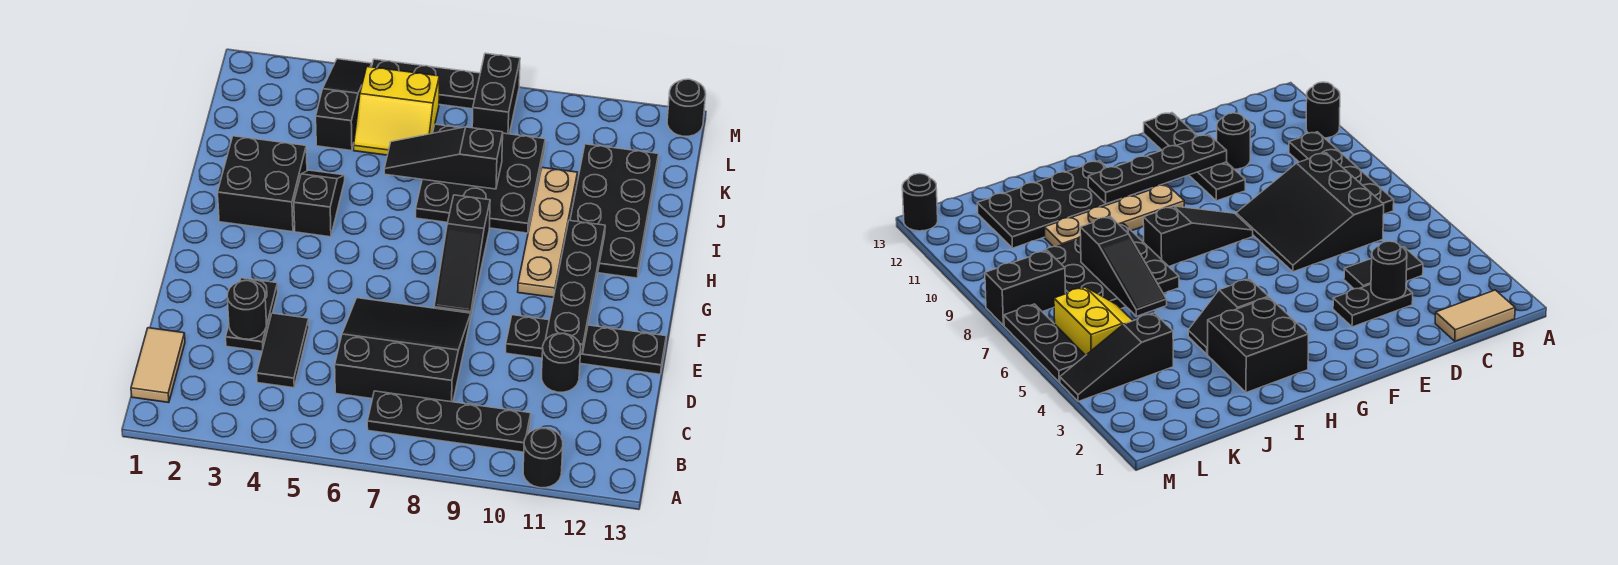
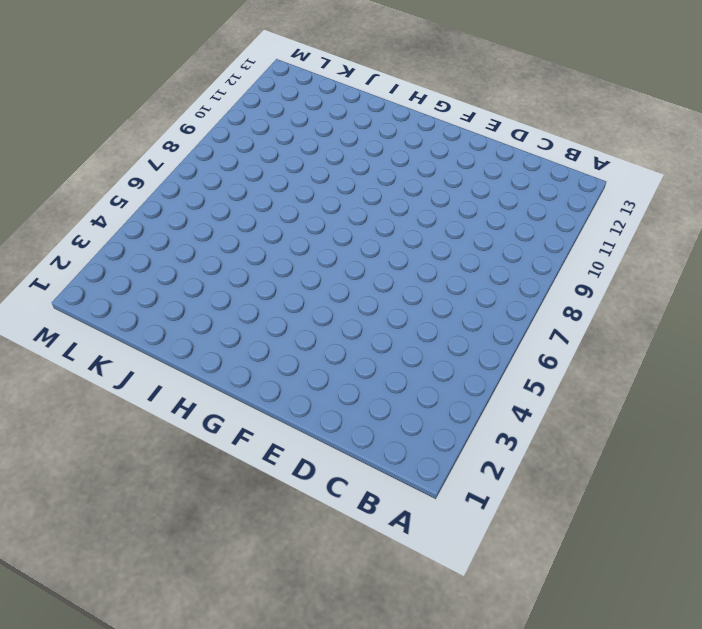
none -> black round brick A11 level 1
none -> tan tile B1:C1 level 1
none -> black plate B7:B10 level 1

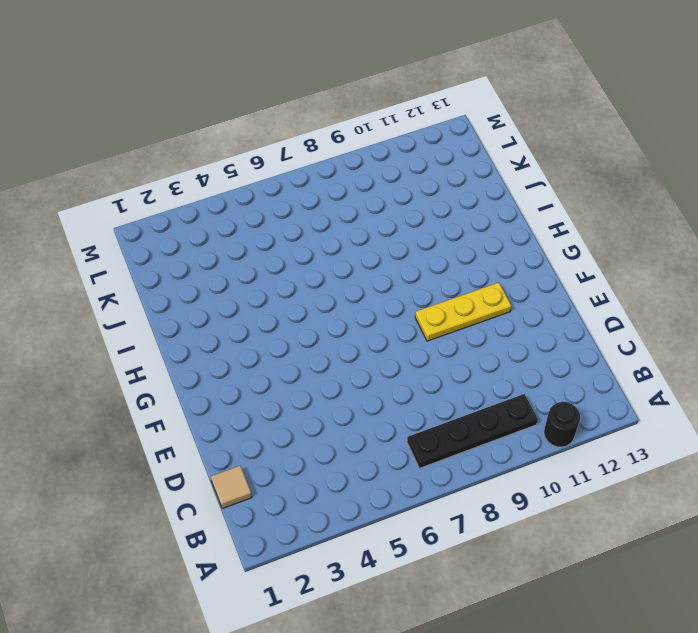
tan tile C1 level 1 -> tan tile B1:C1 level 1
yellow plate F9:F11 level 1 -> none
none -> black tile C4:D4 level 1
none -> black slope C6:E8 level 1 top C
none -> black plate D3:E3 level 1

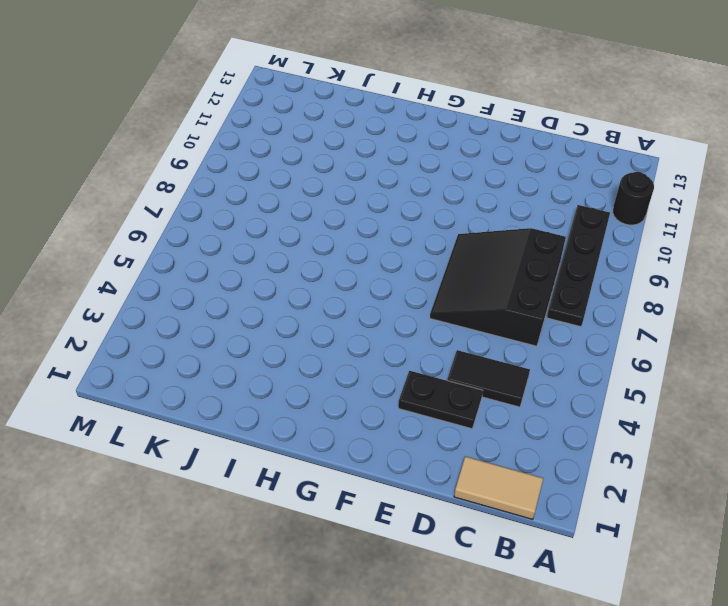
none -> black round brick D11 level 1
none -> black plate E10:E13 level 1
none -> black slope F8:H8 level 1 top H

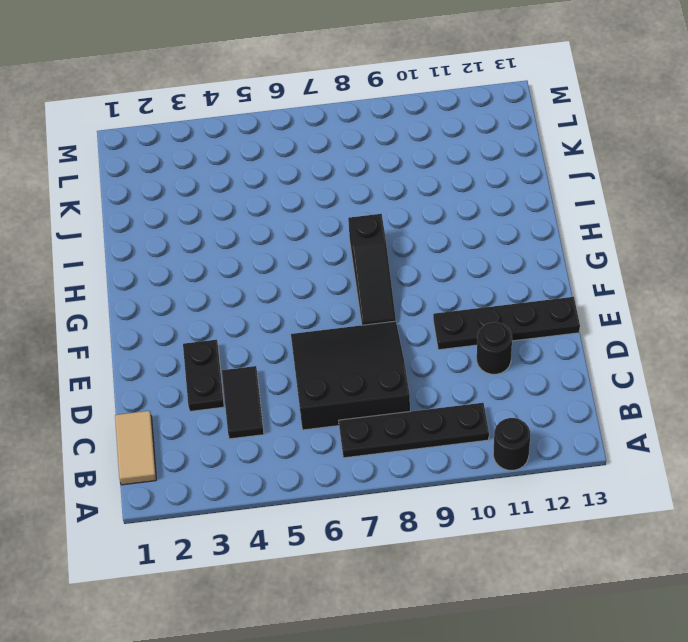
none -> tan plate G10:J10 level 1
none -> black brick H2:I3 level 1
none -> black slope H4:I4 level 1 top H

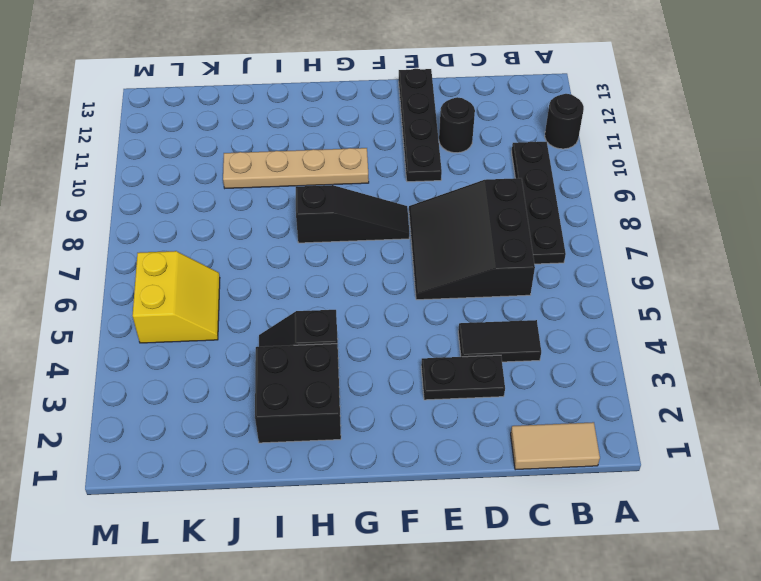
none -> black plate H11:K12 level 1
none -> black plate I7:K9 level 1
none -> black slope K4:M4 level 1 top K

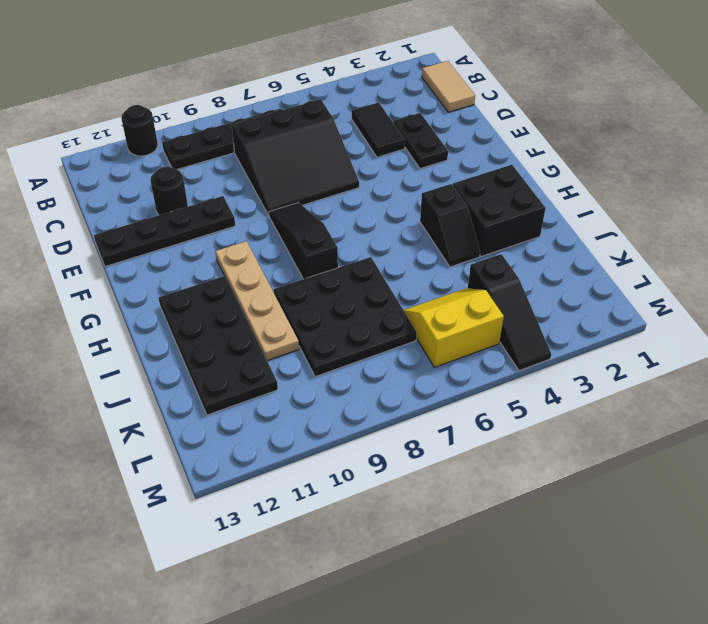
none -> black brick L8:M8 level 1
none -> black plate M5:M7 level 1
none -> black round brick M13 level 1

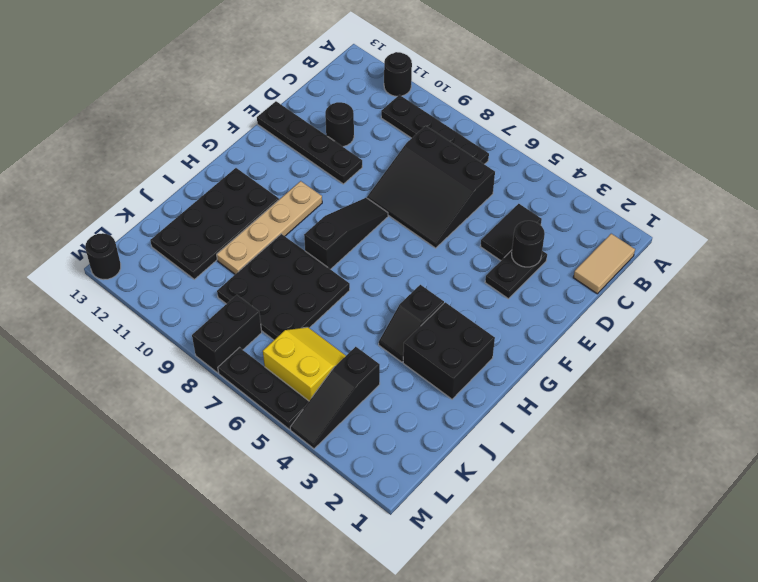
none -> black plate E11:H11 level 2
none -> black slope J6:J8 level 2 top 8

